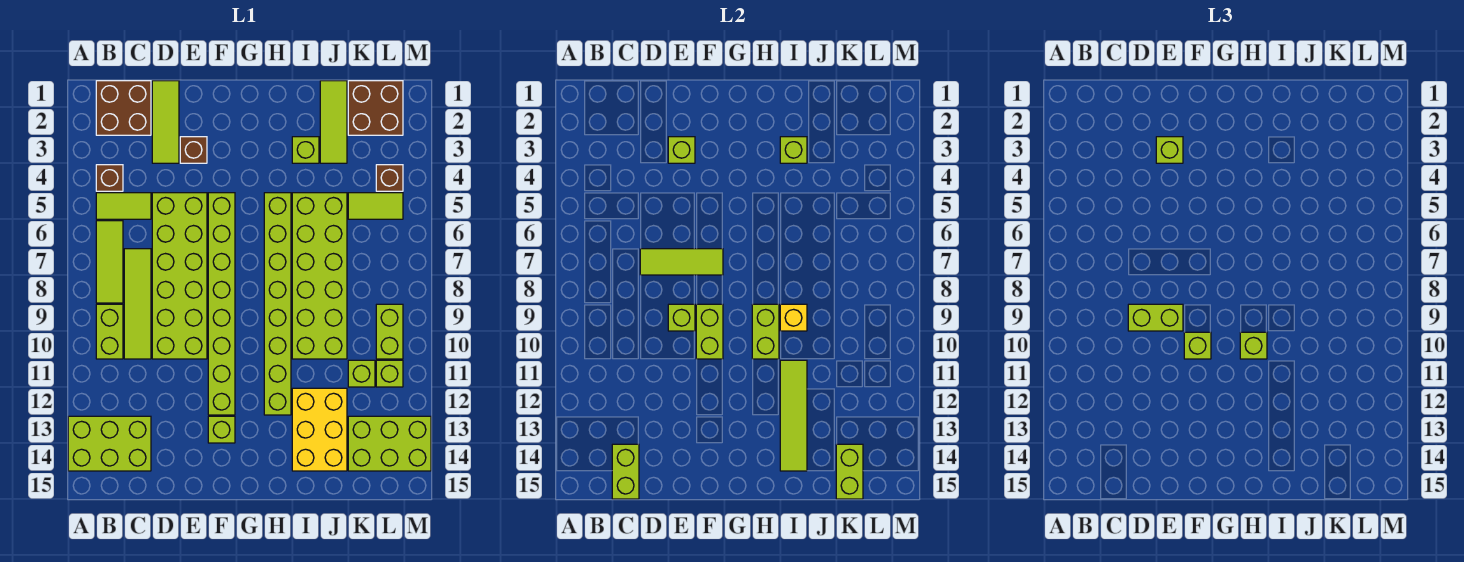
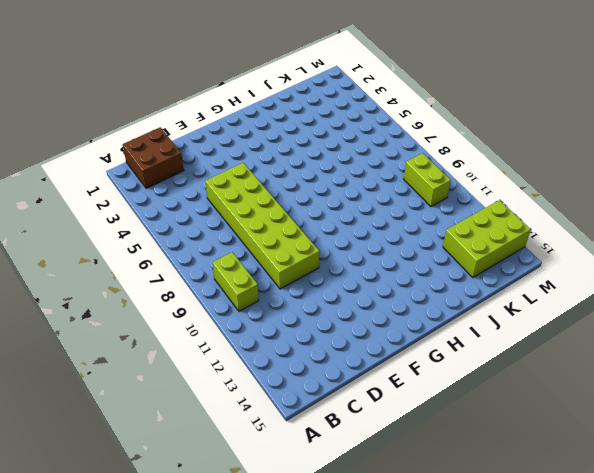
none -> lime brick A13:C14 level 1
none -> brown brick B4 level 1
none -> lime tile B5:C5 level 1
none -> lime tile B6:B8 level 1

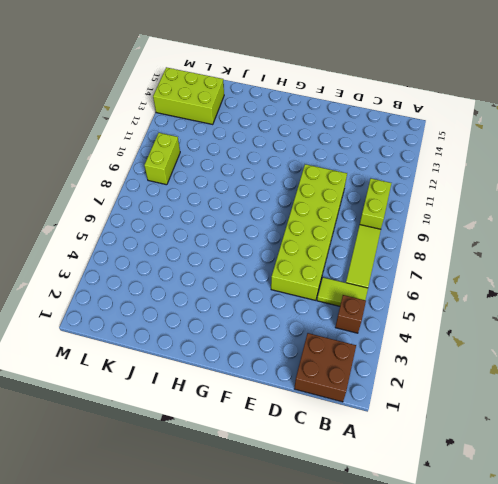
none -> lime brick A13:C14 level 1
none -> lime tile C7:C10 level 1
none -> lime tile D1:D3 level 1
none -> brown brick E3 level 1

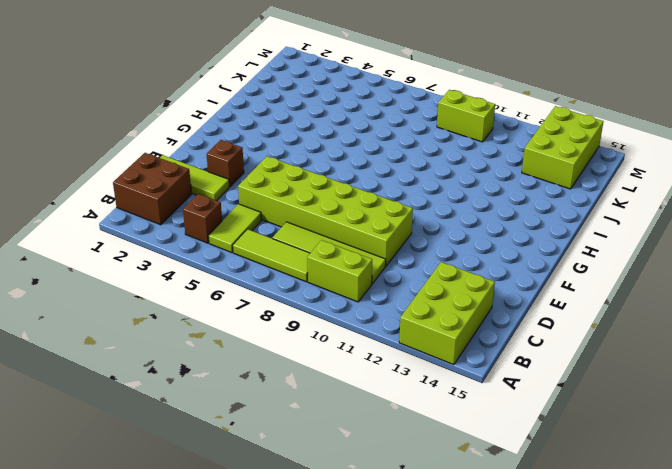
none -> lime brick F5:F12 level 1
none -> lime brick F13 level 1
none -> lime brick H5:H12 level 1
none -> lime brick I3 level 1

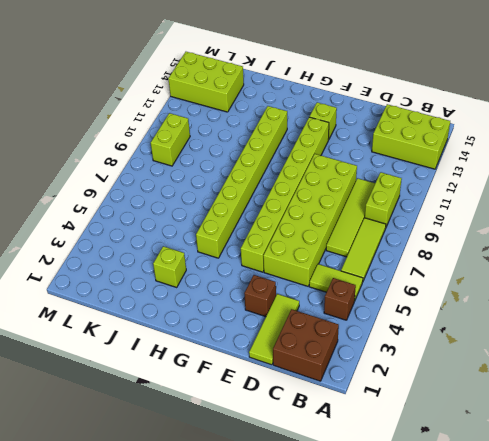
none -> lime brick I5:J10 level 1
none -> yellow brick I12:J14 level 1
none -> lime tile J1:J3 level 1
none -> brown brick K1:L2 level 1

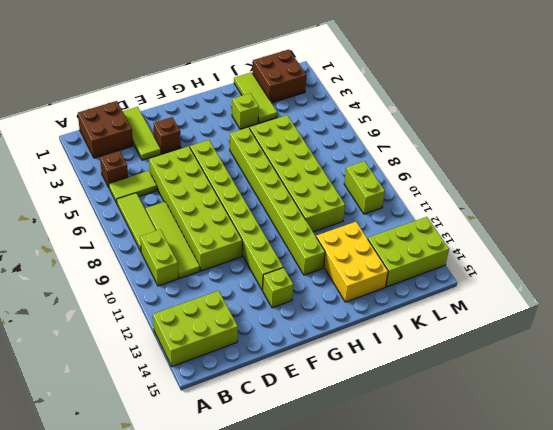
none -> lime tile K5:L5 level 1
none -> lime brick K11 level 1
none -> brown brick L4 level 1
none -> lime brick L11 level 1

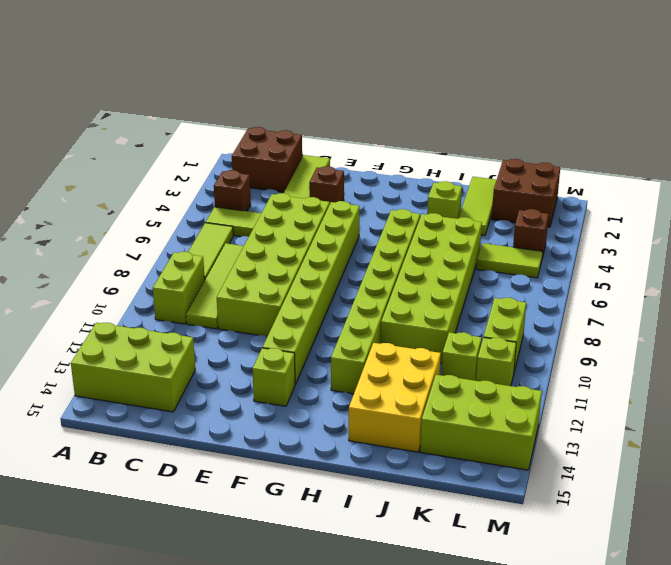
none -> lime brick C14:C15 level 2
none -> lime tile D7:F7 level 2
none -> lime brick E3 level 2
none -> lime brick E9 level 2

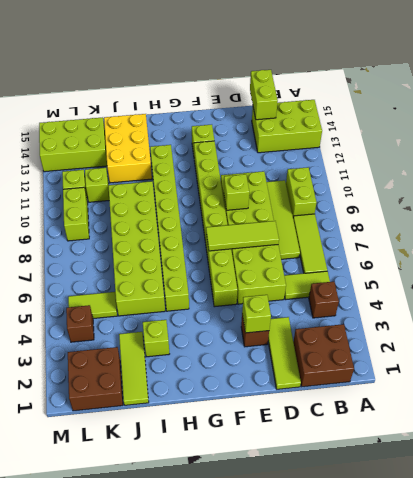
none -> lime brick F9:F10 level 2
none -> lime brick H9:H10 level 2
none -> lime brick I3 level 2
none -> yellow brick I9 level 2

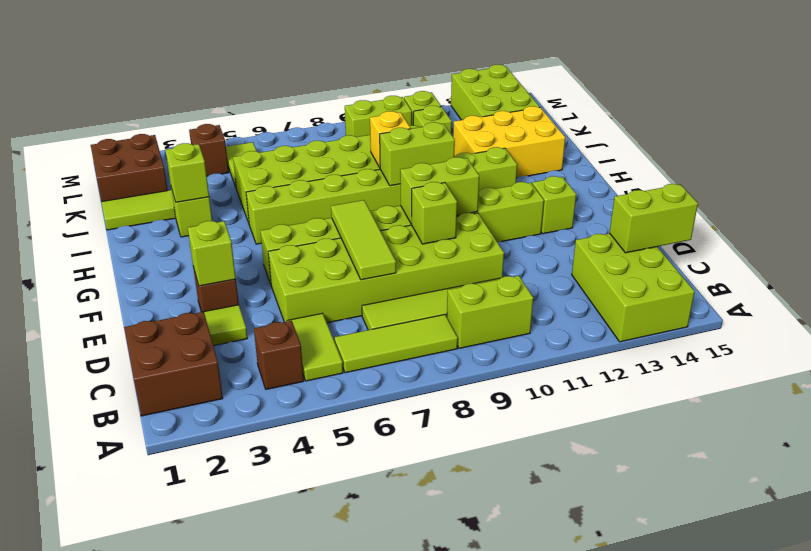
none -> lime tile I11:I14 level 2
none -> lime brick K14:K15 level 2
none -> lime brick D9:E9 level 3
none -> lime brick E3 level 3

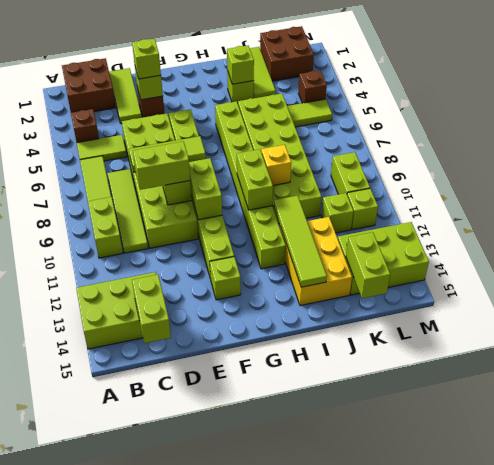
none -> lime brick F10 level 3
none -> lime brick H10 level 3

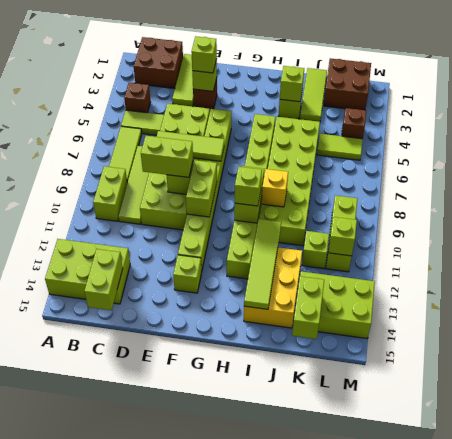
lime brick L11 level 2 -> lime brick F10 level 3

